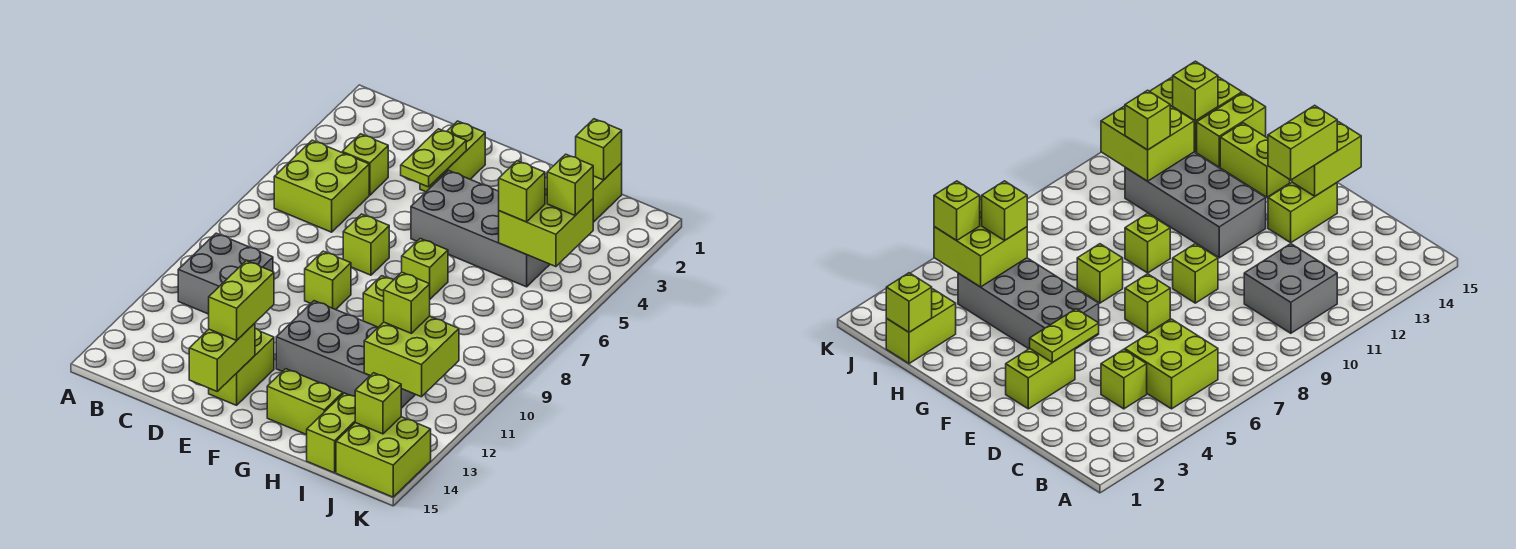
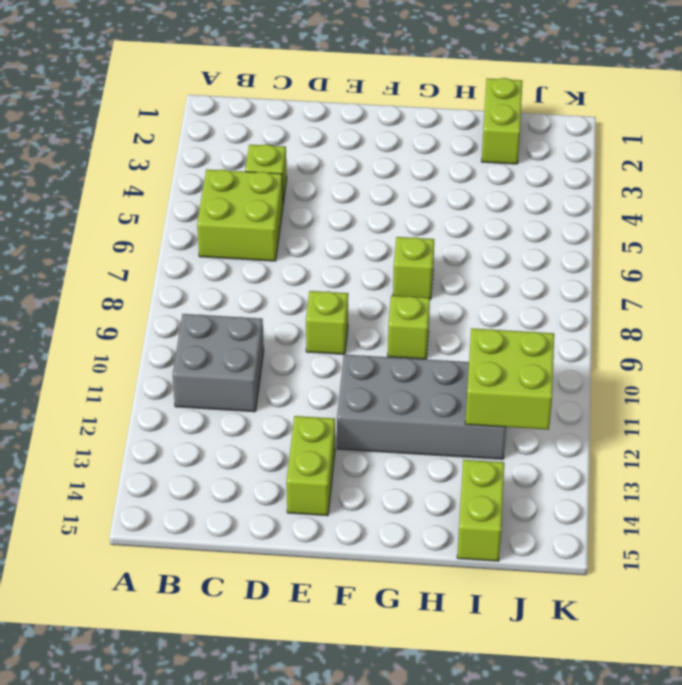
none -> lime brick E2:E3 level 1
none -> lime brick E7 level 1
none -> grey brick F4:I5 level 1

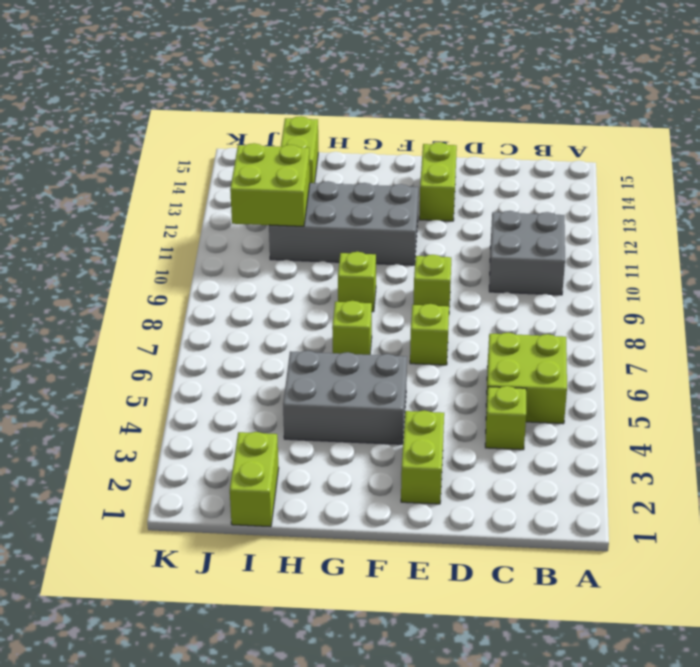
grey brick F4:H5 level 1 -> grey brick F4:I5 level 1
none -> lime brick G14:H14 level 1
none -> lime brick J14:K15 level 1
none -> lime plate E3:E4 level 2

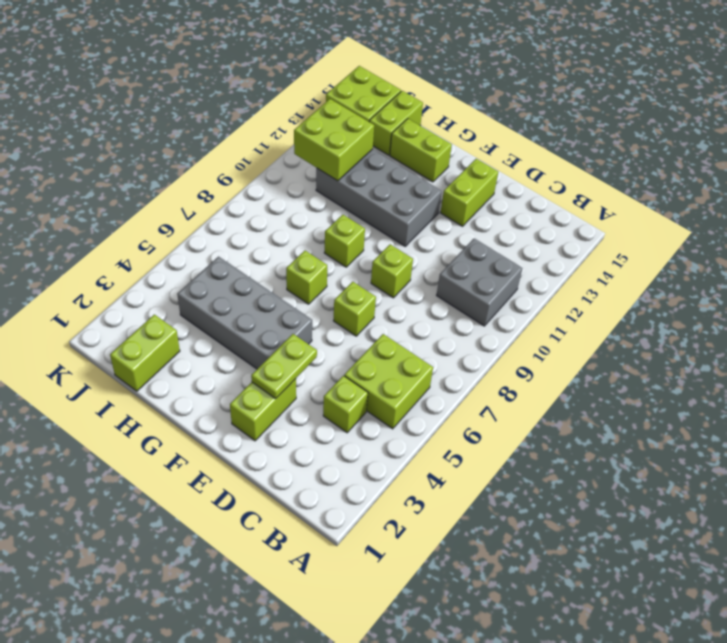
none -> lime brick E14:E15 level 2
none -> lime brick I1 level 2
none -> lime brick I4:J5 level 2

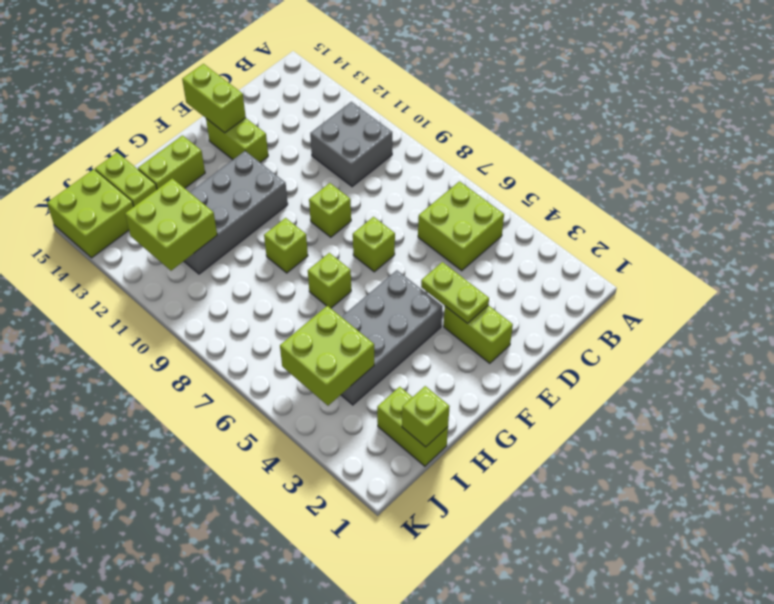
none -> lime brick C4 level 1
none -> lime brick J14 level 2
none -> lime brick E13:E14 level 3

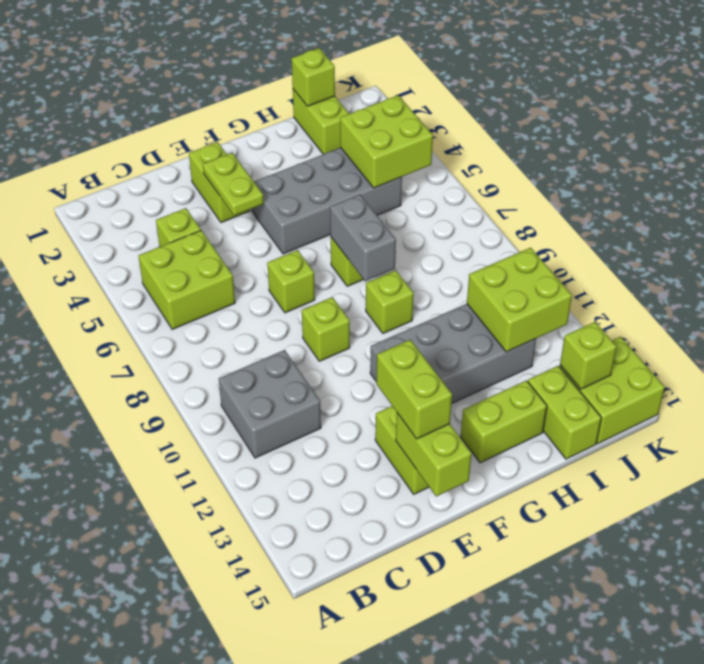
grey brick G7:G8 level 2 -> none
none -> lime brick I5 level 3
none -> lime brick I11 level 3
none -> lime brick J4 level 3

